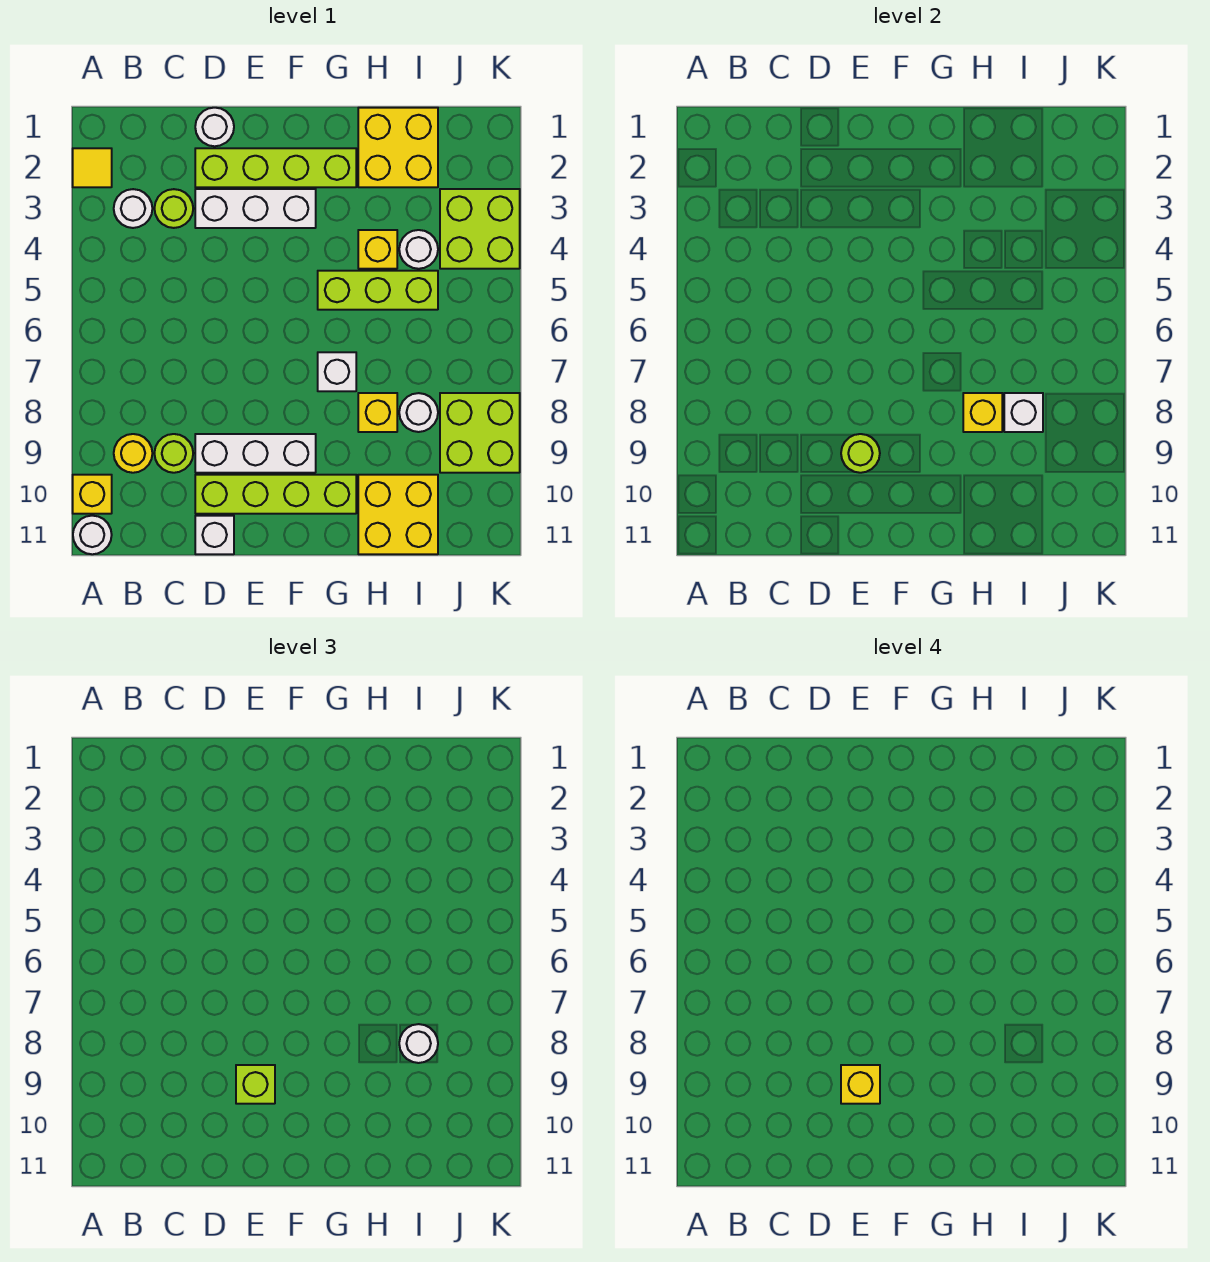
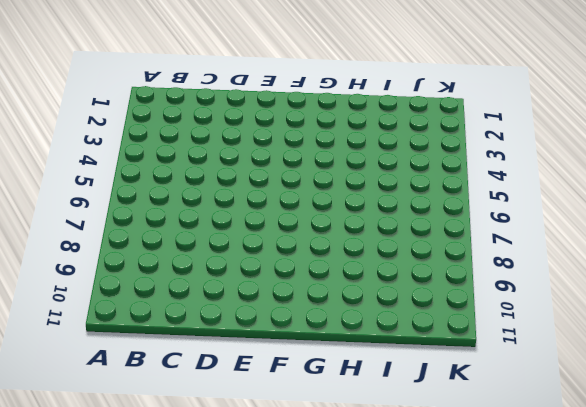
none -> yellow tile A2 level 1
none -> yellow brick A10 level 1
none -> white round brick A11 level 1

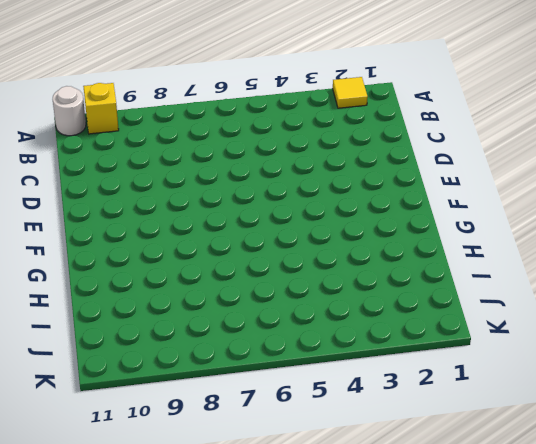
none -> white round brick B3 level 1
none -> yellow round brick B9 level 1
none -> lime round brick C3 level 1

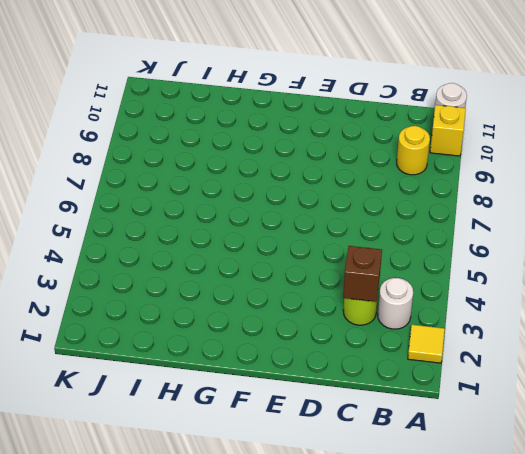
brown brick C3 level 2 -> none
none -> lime round brick C9 level 1
none -> white round brick D1 level 1
none -> lime brick D2:G2 level 1

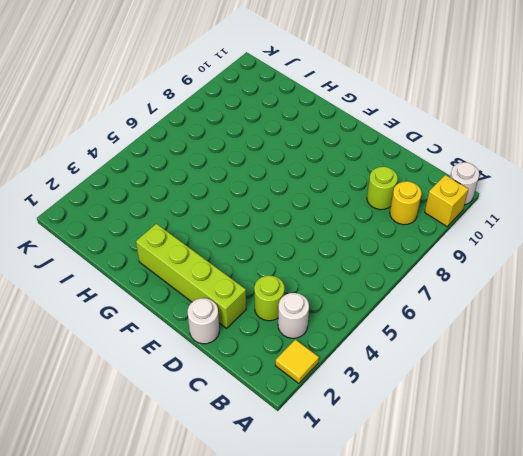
none -> white brick D3:F3 level 1
none -> white brick D9:F9 level 1
none -> lime brick D10:G10 level 1

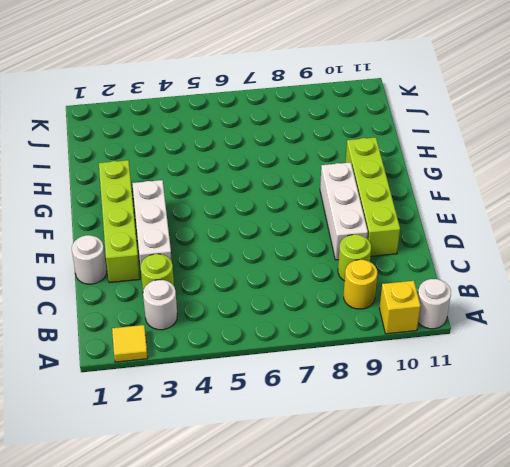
none -> white brick D11 level 1
none -> lime brick G5:I5 level 1
none -> white brick G7 level 1

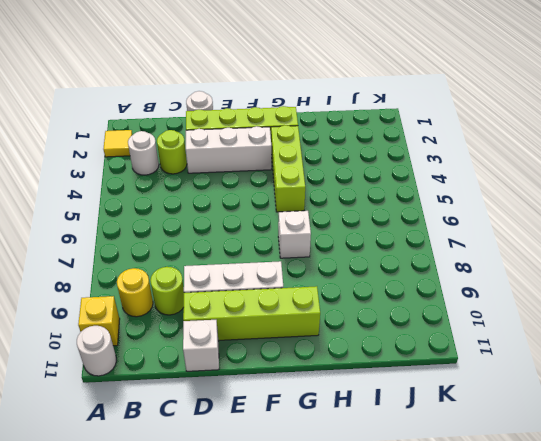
lime brick G3:G5 level 1 -> lime brick G5:I5 level 1
none -> yellow brick H1:I2 level 1
none -> yellow brick H4 level 1
none -> yellow brick H8 level 1

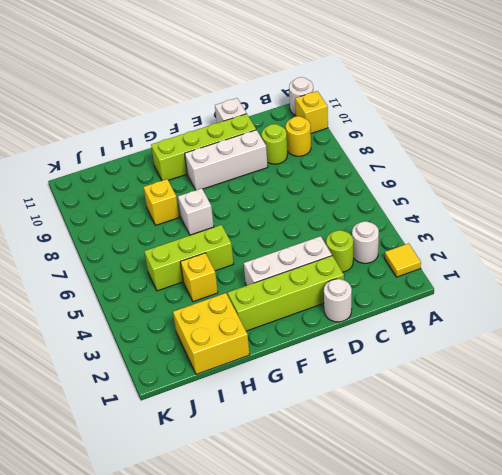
none -> yellow brick H10:I11 level 1
none -> white round brick I4 level 1
none -> white round brick I8 level 1

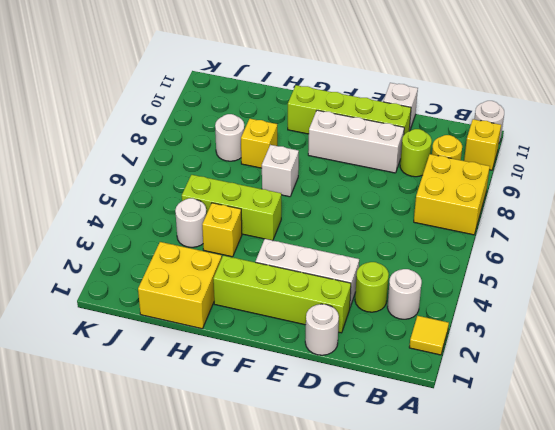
yellow brick A7:B8 level 1 -> yellow brick H10:I11 level 1
none -> lime brick J3:K4 level 1
none -> lime brick J8:K9 level 1
none -> lime round brick E9 level 2

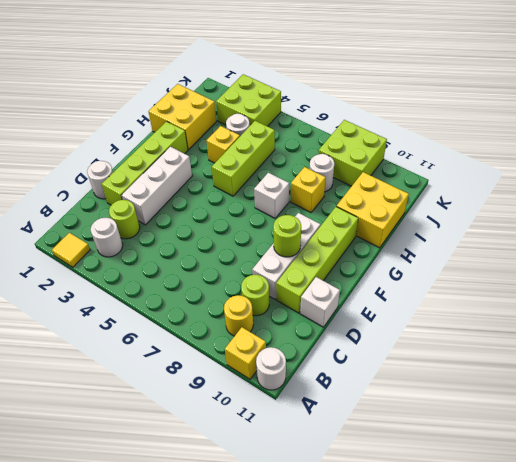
none -> yellow brick H8 level 2
none -> white brick I8 level 2
none -> lime brick E9 level 3

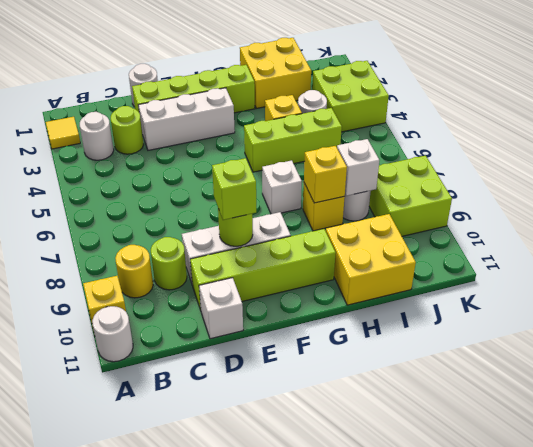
none -> white round brick I8 level 3
none -> yellow brick E9 level 4

